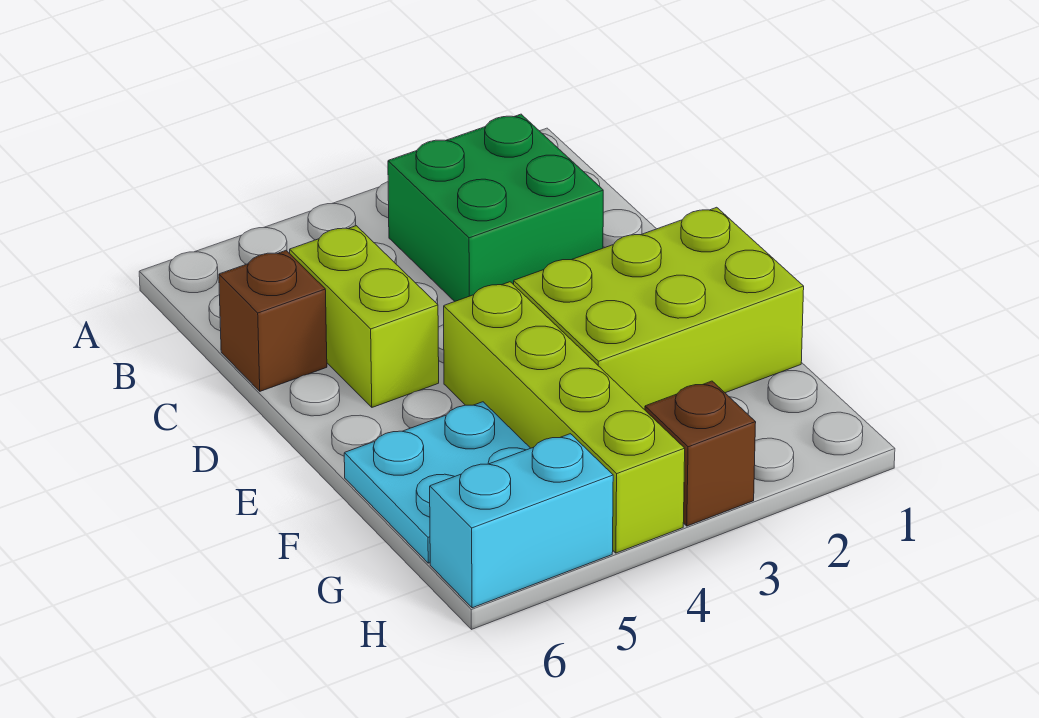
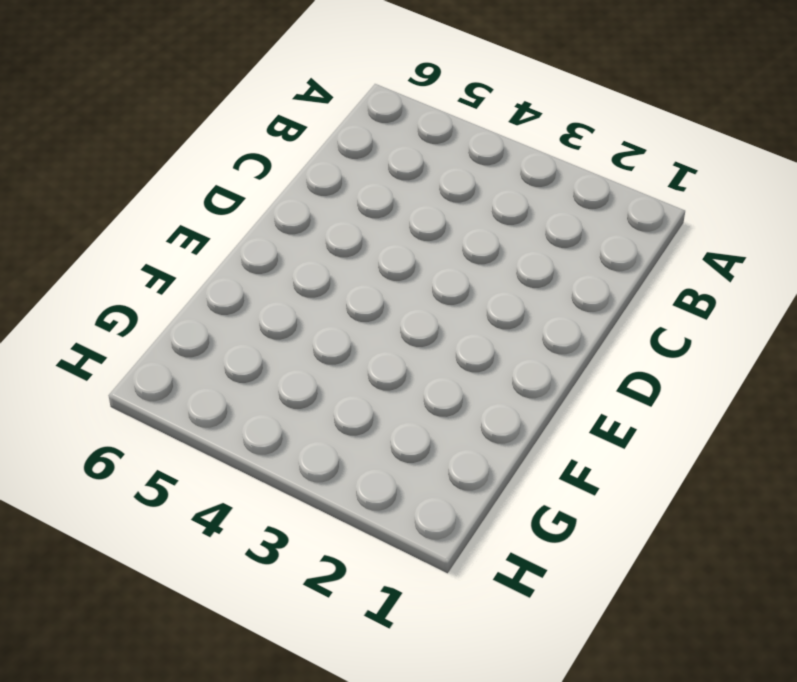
none -> green brick B2:C3 level 1
none -> lime brick C5:D5 level 1

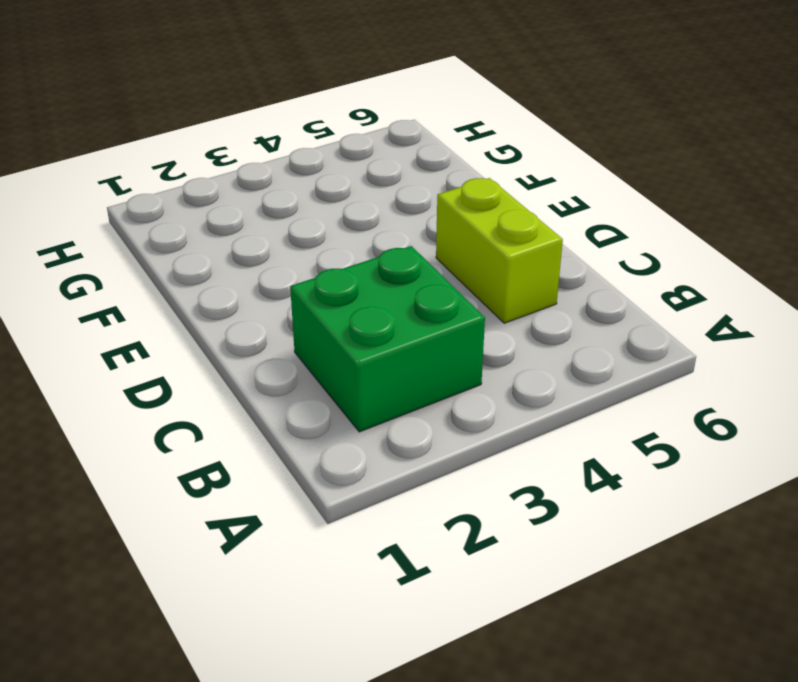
none -> brown brick C6 level 1
none -> lime brick E1:F3 level 1

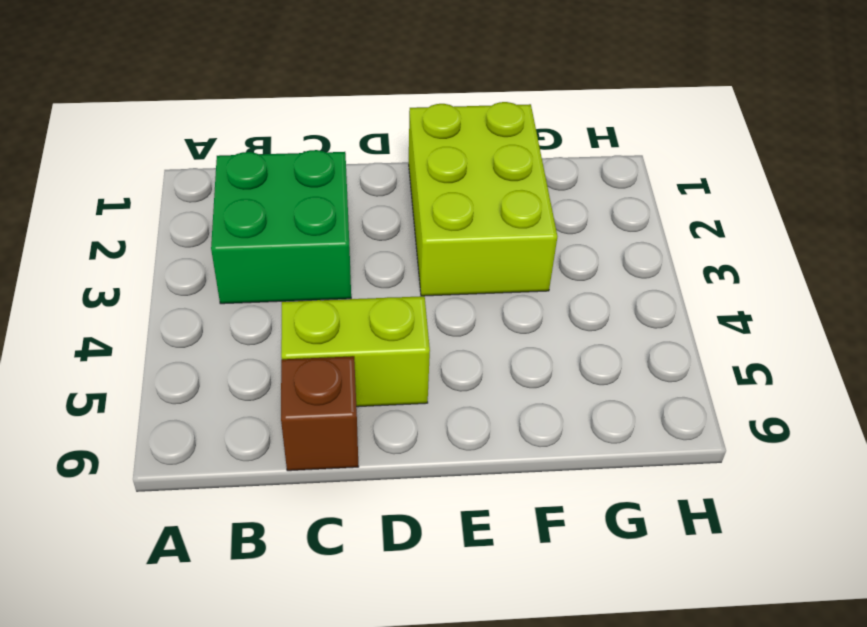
none -> lime brick E4:H4 level 1
none -> cyan plate F5:G6 level 1

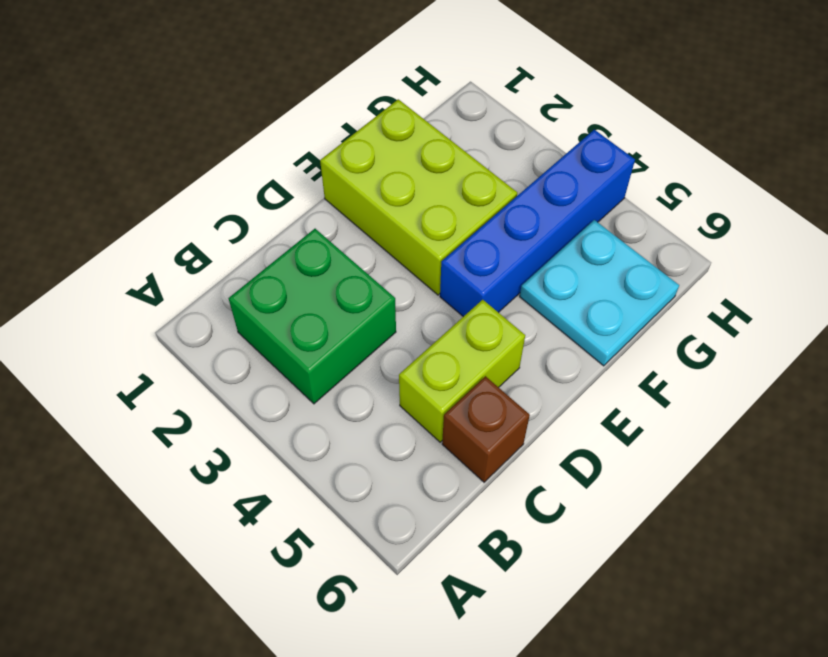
blue brick E4:H4 level 1 -> lime brick E4:H4 level 1
none -> brown brick H3 level 1
none -> cyan brick H5:H6 level 1

